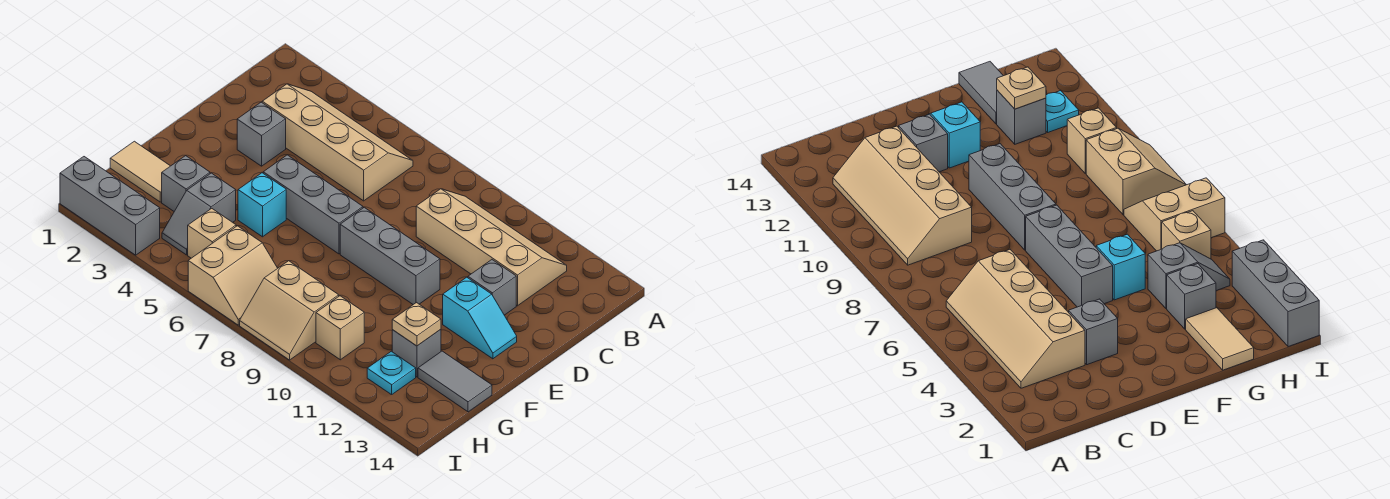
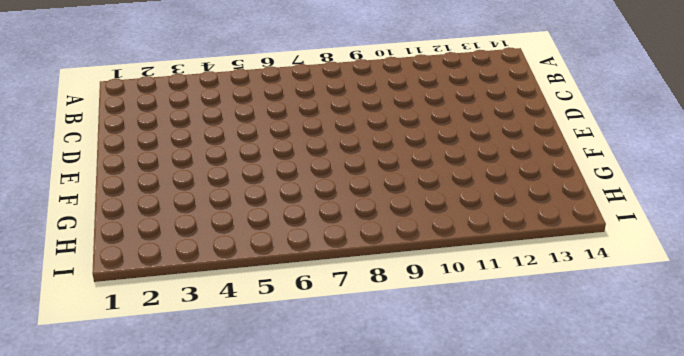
none -> tan slope B3:C6 level 1 top C
none -> tan slope B9:C12 level 1 top C
none -> grey brick D3 level 1

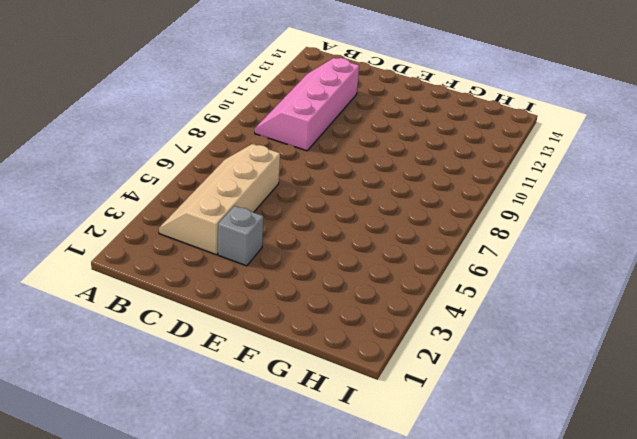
pink slope B9:C12 level 1 top C -> tan slope B9:C12 level 1 top C
none -> grey brick D12 level 1
none -> grey brick E5:E7 level 1
none -> grey brick E8:E10 level 1

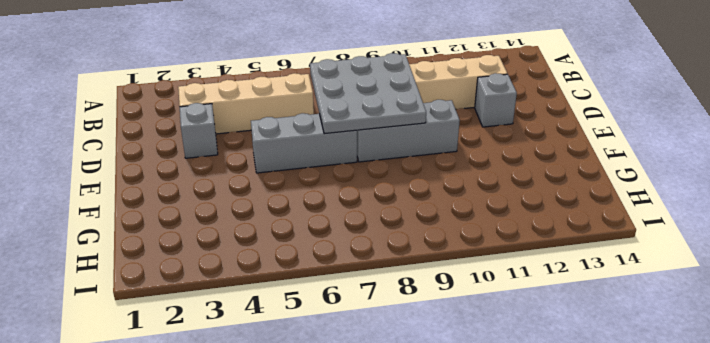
grey plate C7:E9 level 2 -> none
none -> cyan slope E12:E13 level 1 top 12
none -> cyan brick F5 level 1
none -> tan tile G1:G2 level 1

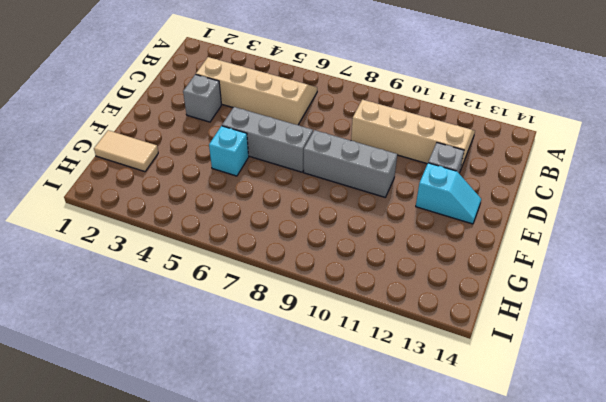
none -> grey brick G3 level 1
none -> grey slope G4:H4 level 1 top G
none -> grey brick G12 level 1

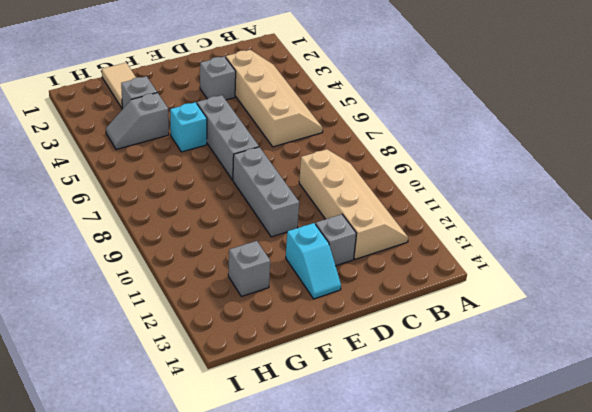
none -> grey tile G13:G14 level 1
none -> tan brick H5 level 1
none -> tan slope H6:I7 level 1 top 6

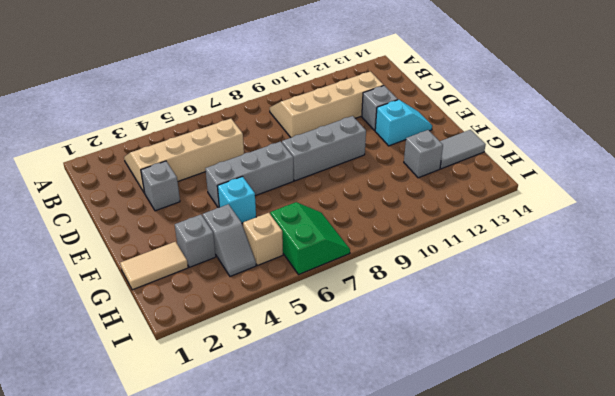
green slope H6:I7 level 1 top 6 -> tan slope H6:I7 level 1 top 6
none -> tan slope H8:I9 level 1 top H
none -> tan brick H10 level 1
none -> cyan plate H12 level 1

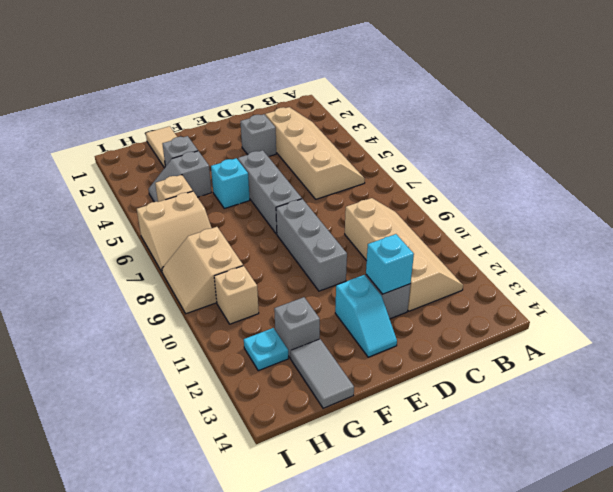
cyan brick D12 level 2 -> none
none -> grey brick I1:I3 level 1
none -> tan plate G12 level 2

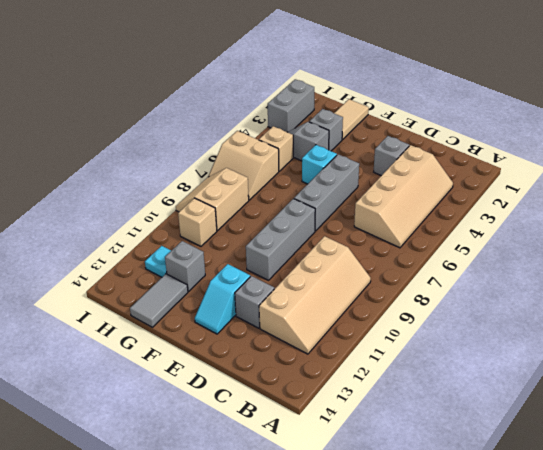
grey brick I2:I3 level 1 -> grey brick I1:I3 level 1
none -> tan plate G12 level 2

